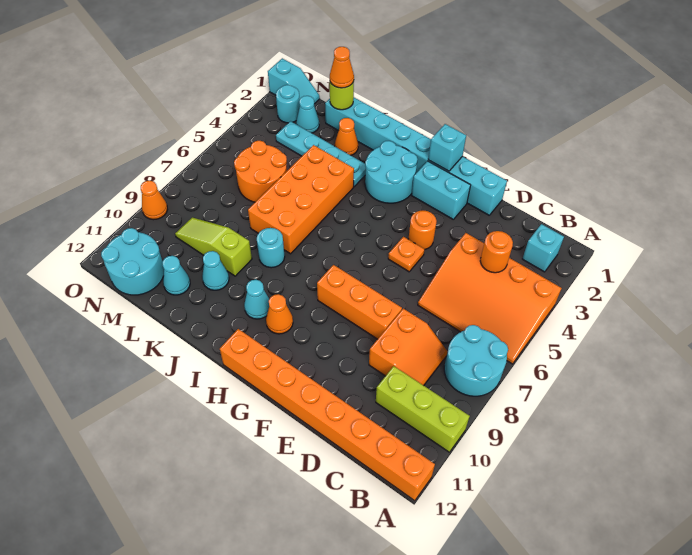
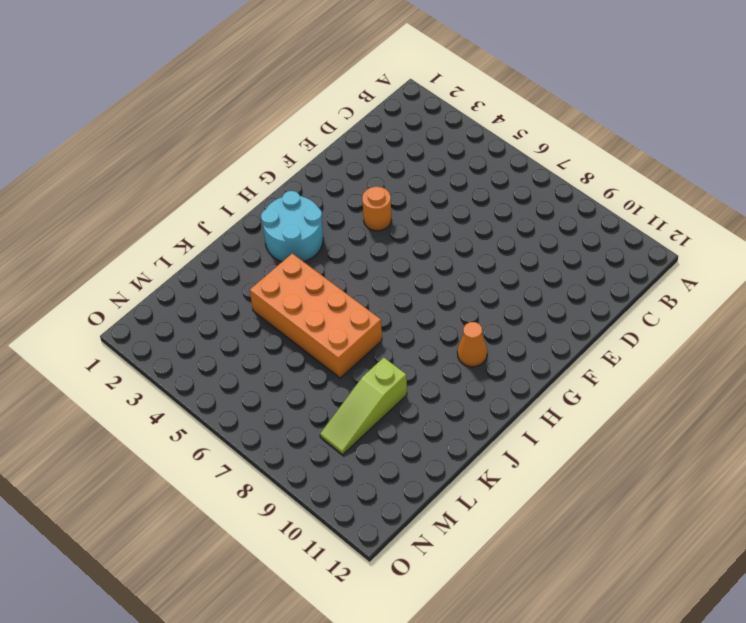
none -> orange slope A4:D6 level 1 top 4
none -> cyan round brick A7:B8 level 1
none -> lime brick A10:C10 level 1
none -> orange brick A12:H12 level 1

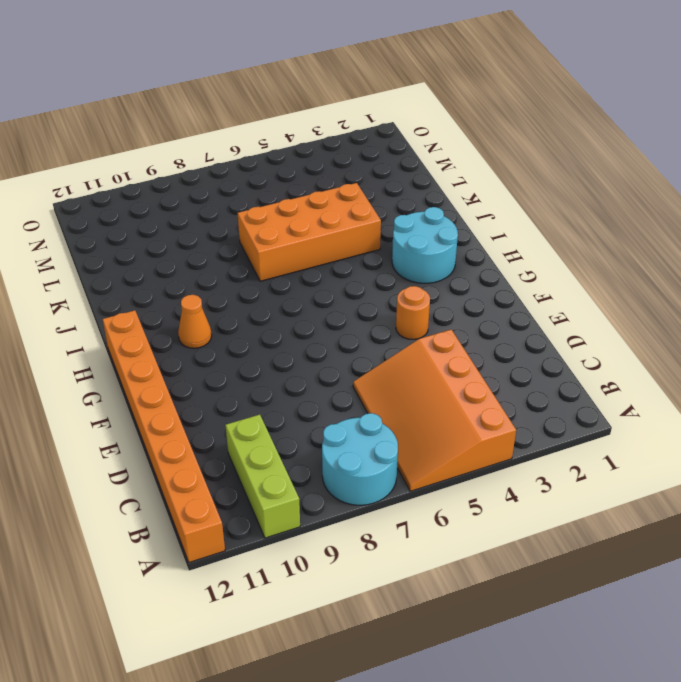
none -> cyan brick B2 level 1
none -> orange slope C8:D9 level 1 top D
none -> cyan brick E1:L1 level 1
none -> orange brick E8:G8 level 1

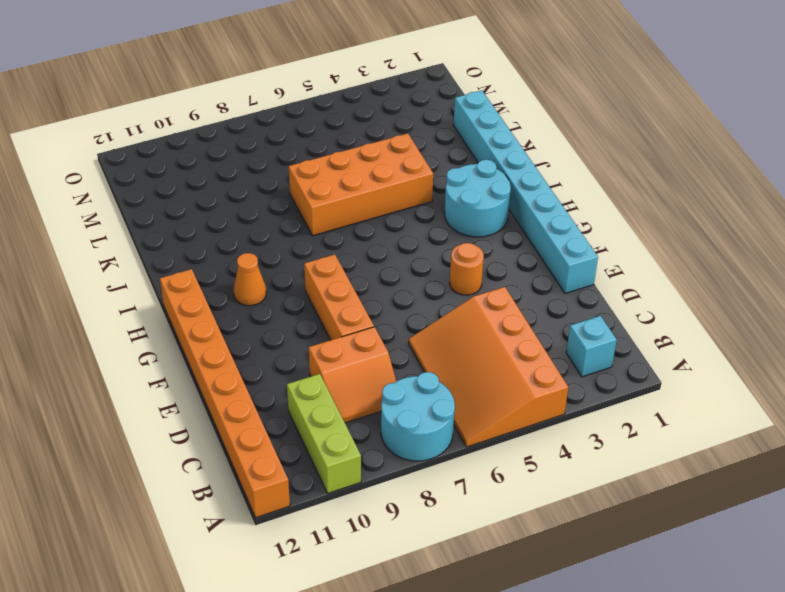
none -> cyan brick F2:G2 level 1
none -> orange plate F5 level 1
none -> cyan cone I10 level 1
none -> cyan plate J3:M3 level 1

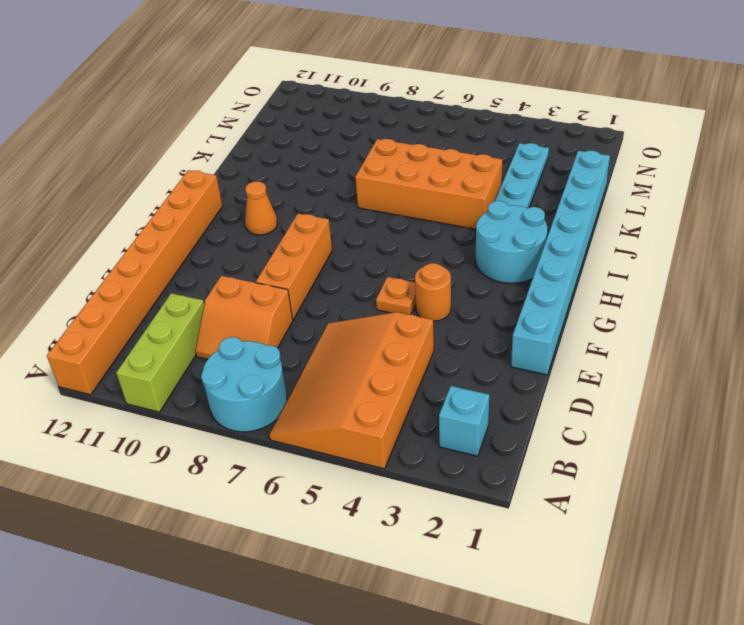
none -> cyan brick F2:G2 level 1
none -> cyan cone I10 level 1
none -> cyan round brick J8 level 1
none -> orange cone K2 level 1

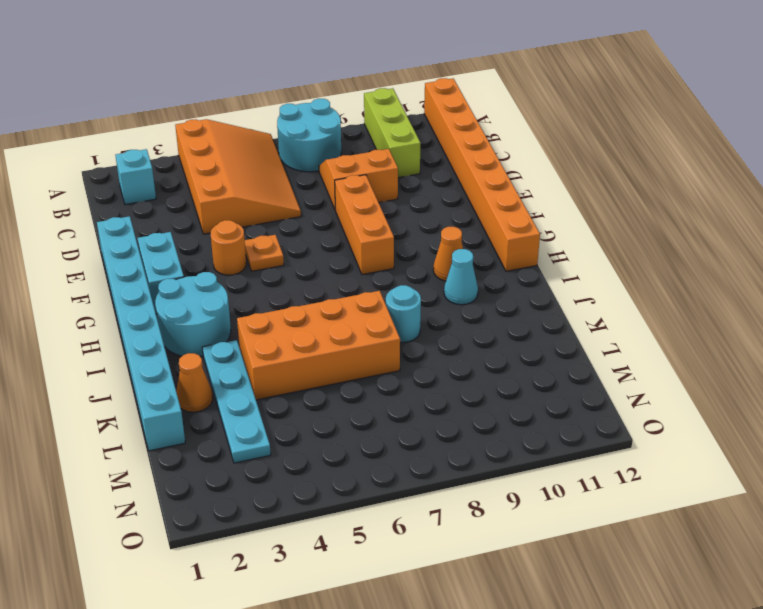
none -> lime slope K9:M9 level 1 top K
none -> cyan cone K10 level 1
none -> orange round brick L5:M6 level 1
none -> cyan cone L11 level 1

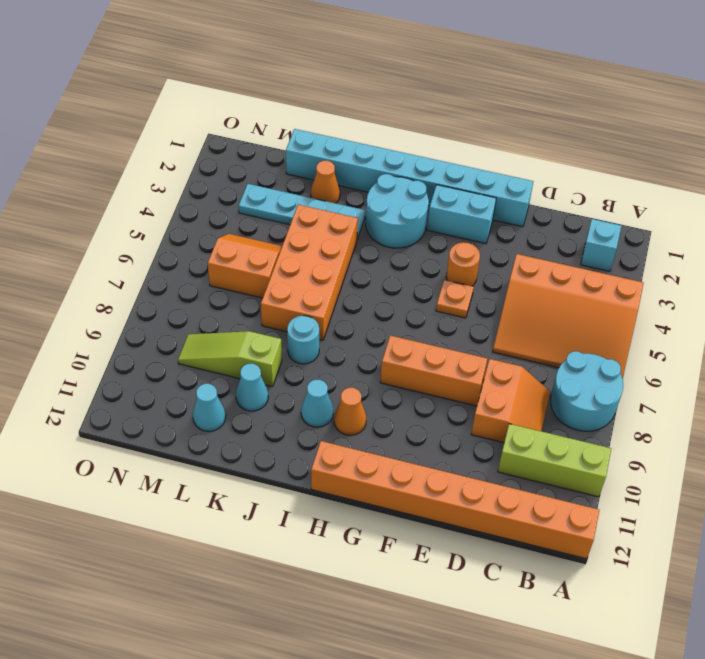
orange slope L5:M6 level 1 top 6 -> orange round brick L5:M6 level 1
none -> cyan cone M2 level 1
none -> cyan round brick M11:N12 level 1
none -> cyan slope N1:O1 level 1 top O
none -> cyan round brick N2 level 1

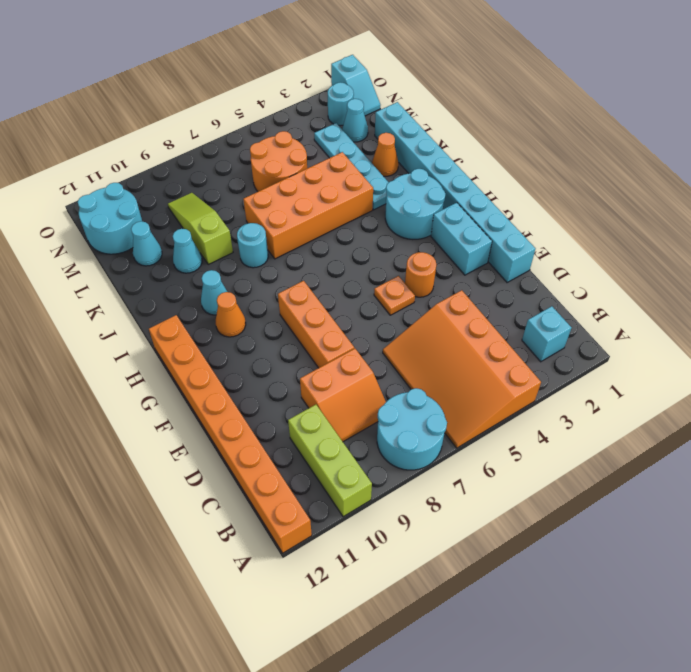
none -> orange cone O9 level 1
none -> orange round brick C4 level 2
none -> cyan brick G1 level 2
none -> lime round brick L1 level 2

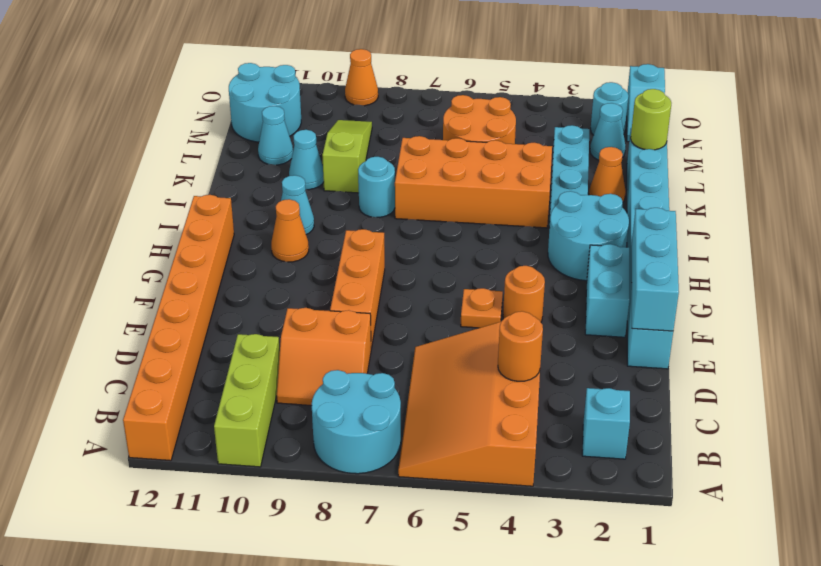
cyan brick E1:G1 level 2 -> cyan brick G1 level 2
none -> orange cone L1 level 3

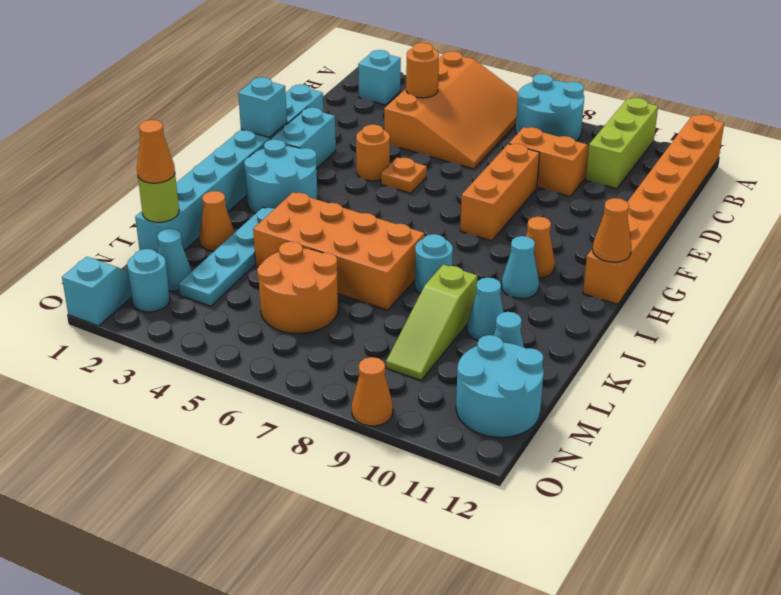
orange cone H12 level 2 -> none

